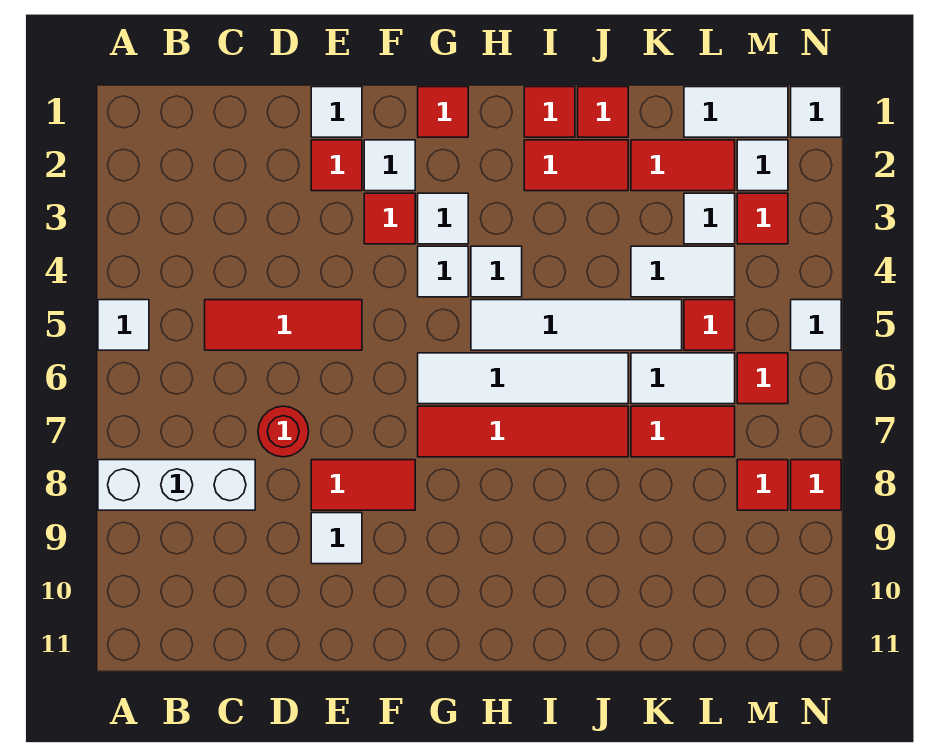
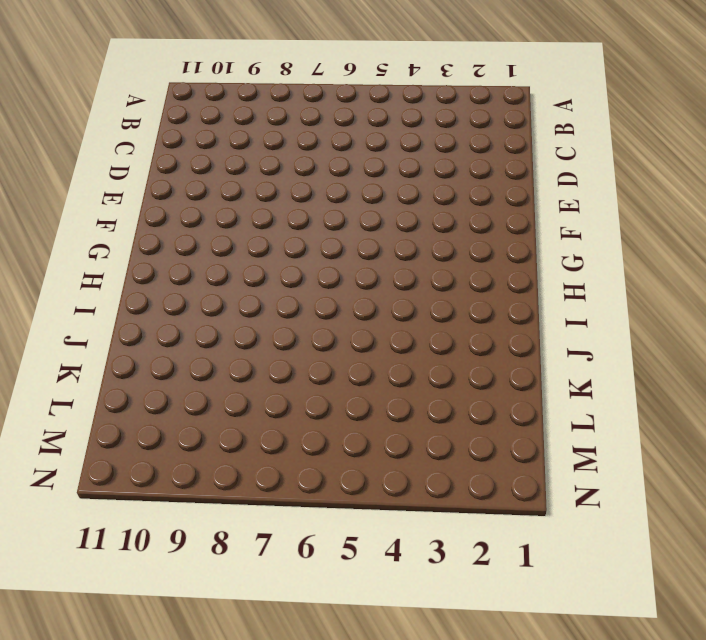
none -> white tile A5 level 1
none -> white brick A8:C8 level 1
none -> red tile C5:E5 level 1
none -> red round brick D7 level 1

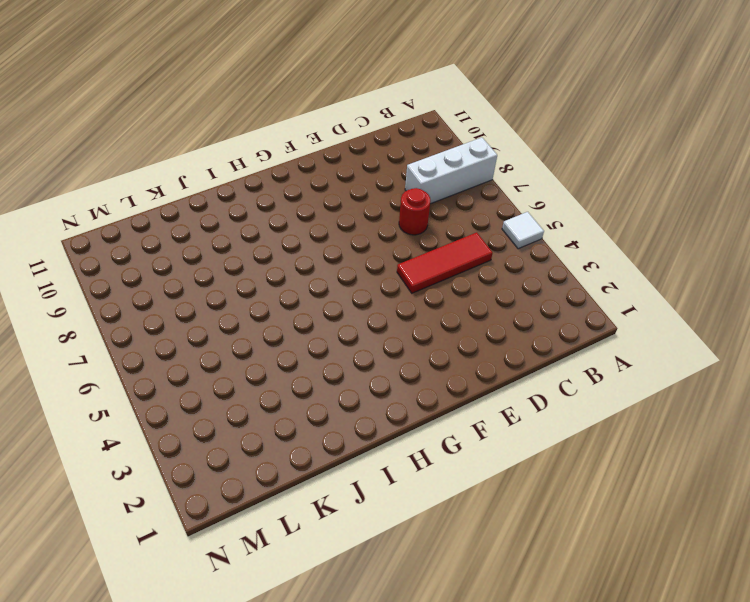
none -> white tile E1 level 1
none -> red tile E2 level 1
none -> red tile E8:F8 level 1
none -> white tile E9 level 1

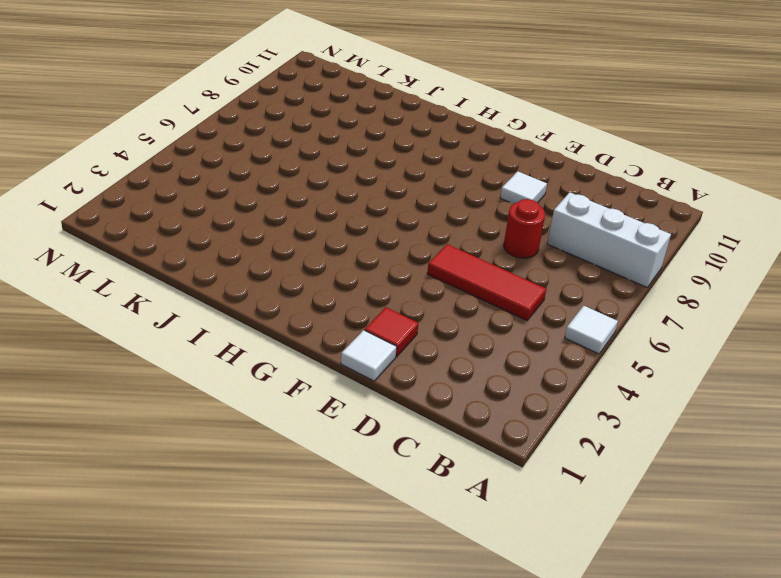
none -> red tile E8:F8 level 1
none -> white tile F2 level 1
none -> red tile F3 level 1
none -> red tile G1 level 1

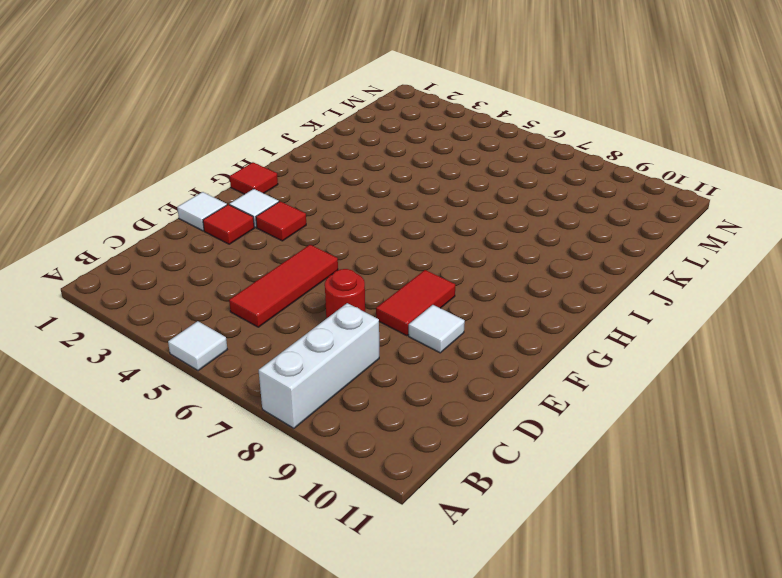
none -> white tile G3 level 1
none -> white tile G4 level 1
none -> white tile G6:J6 level 1
none -> red tile G7:J7 level 1

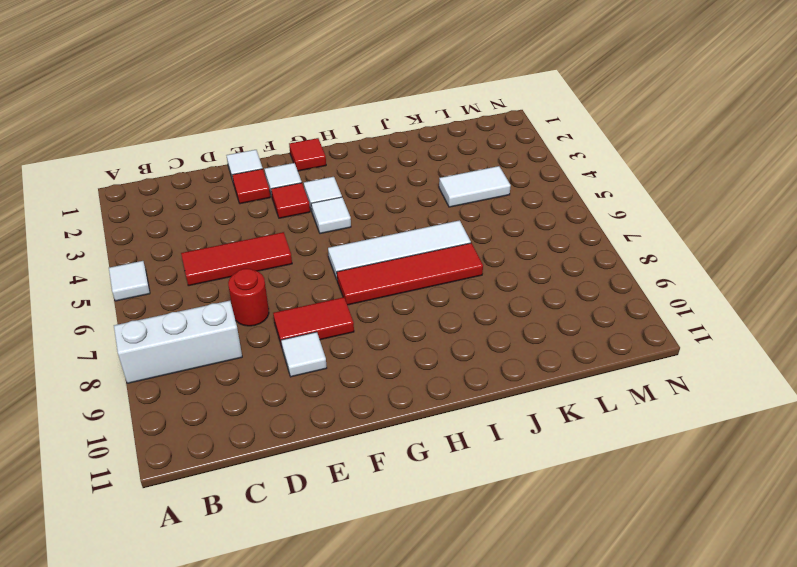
none -> white tile H4 level 1
none -> white tile H5:K5 level 1
none -> red tile I1 level 1
none -> red tile I2:J2 level 1

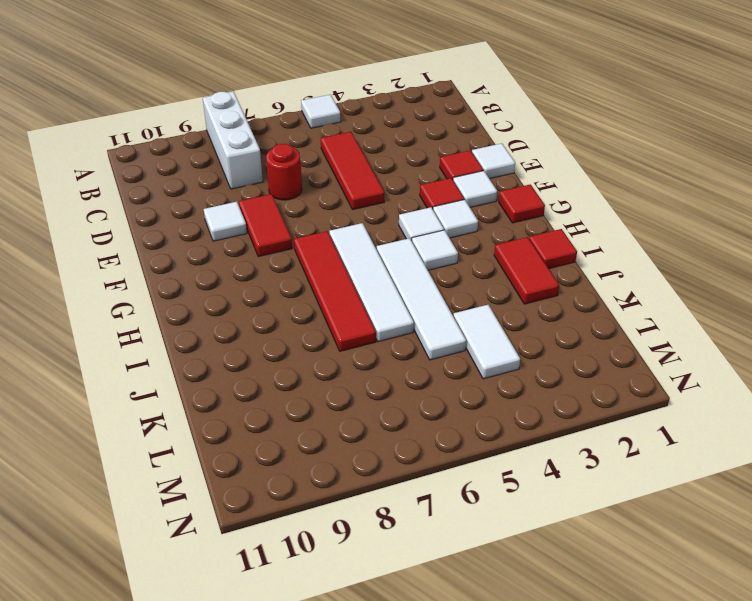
none -> red tile J1 level 1
none -> red tile K2:L2 level 1
none -> white tile K6:L6 level 1
none -> red tile K7:L7 level 1

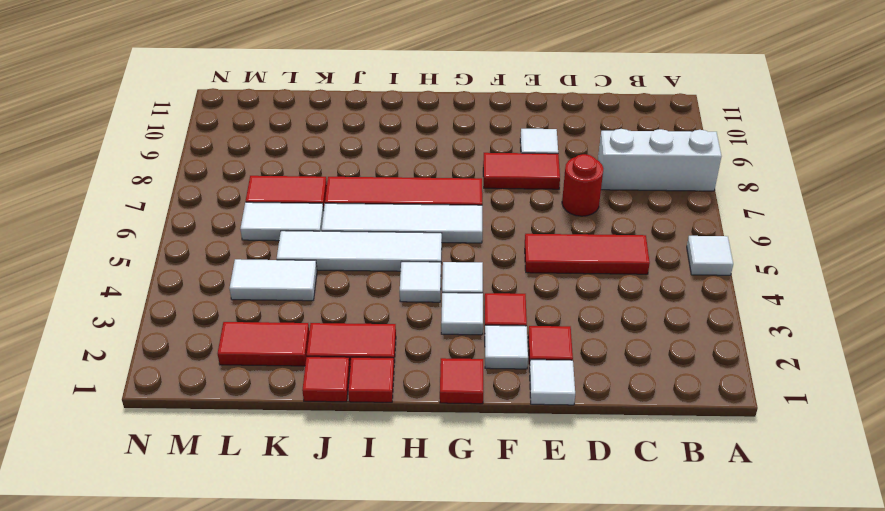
none -> white tile L1:M1 level 1
none -> white tile L3 level 1
none -> red tile L5 level 1
none -> white tile M2 level 1

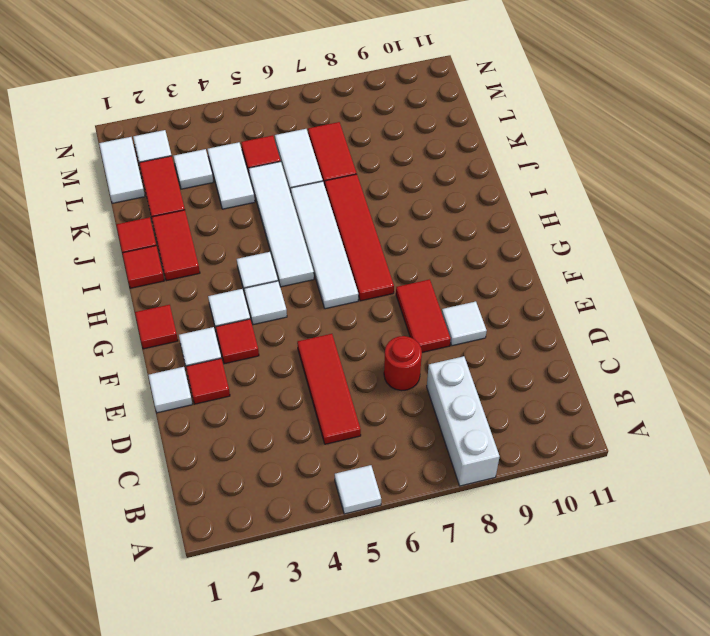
none -> red tile M3 level 1
none -> red tile M6 level 1
none -> red tile M8 level 1
none -> white tile N1 level 1

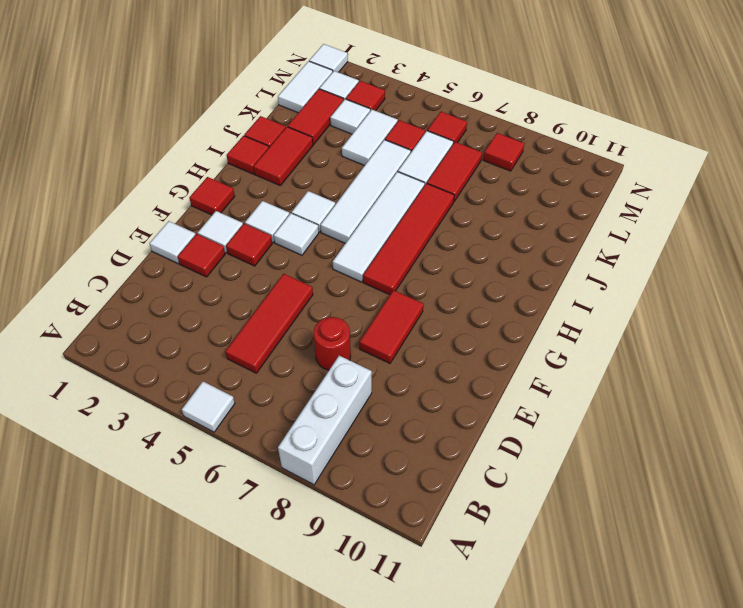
none -> white tile E9 level 1
none -> white tile N5 level 1
none -> red tile N8 level 1

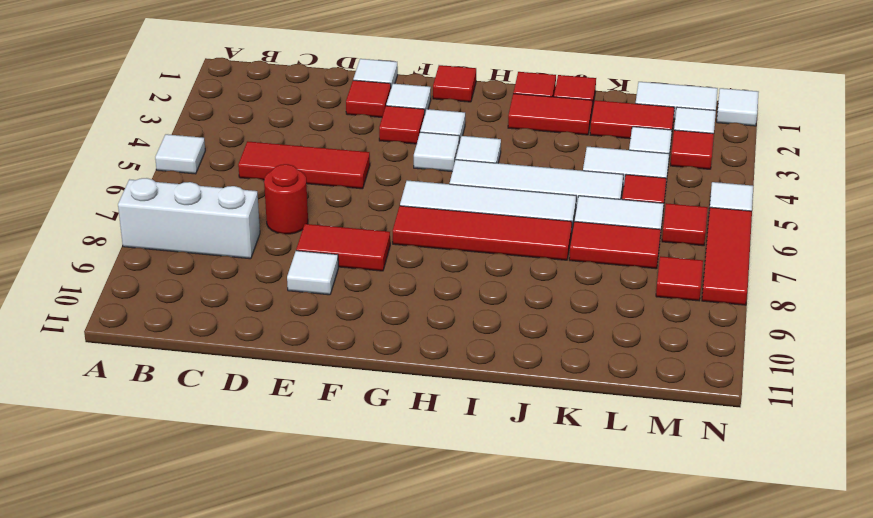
red tile N6:N8 level 1 -> red tile N8 level 1

